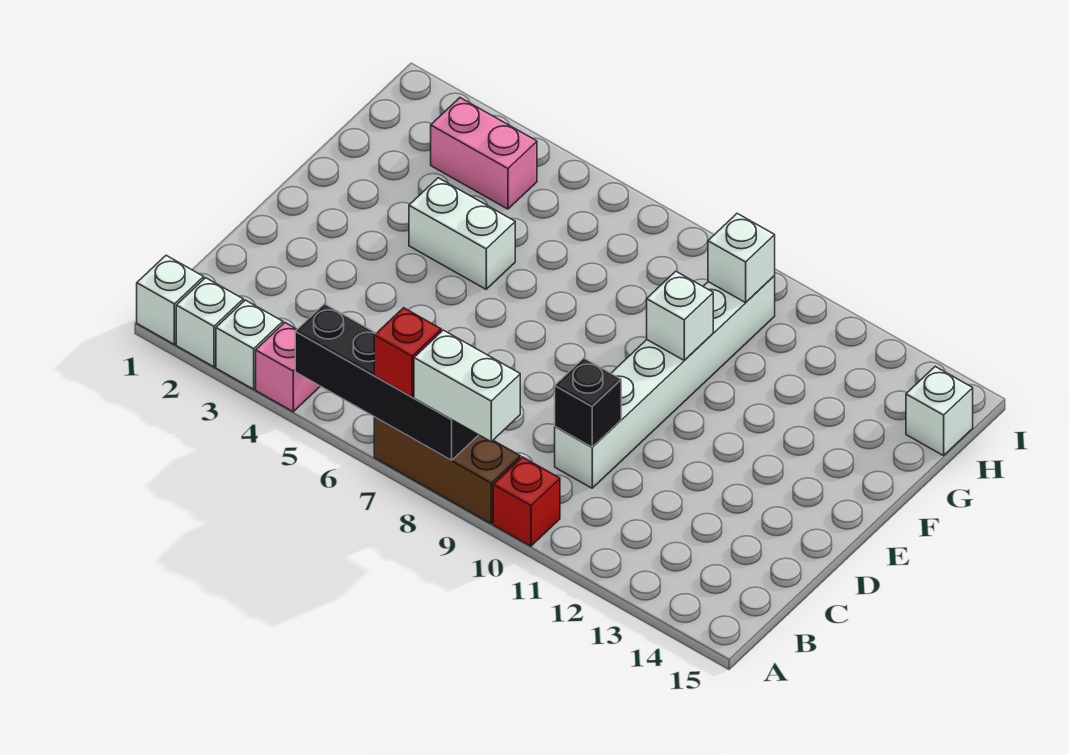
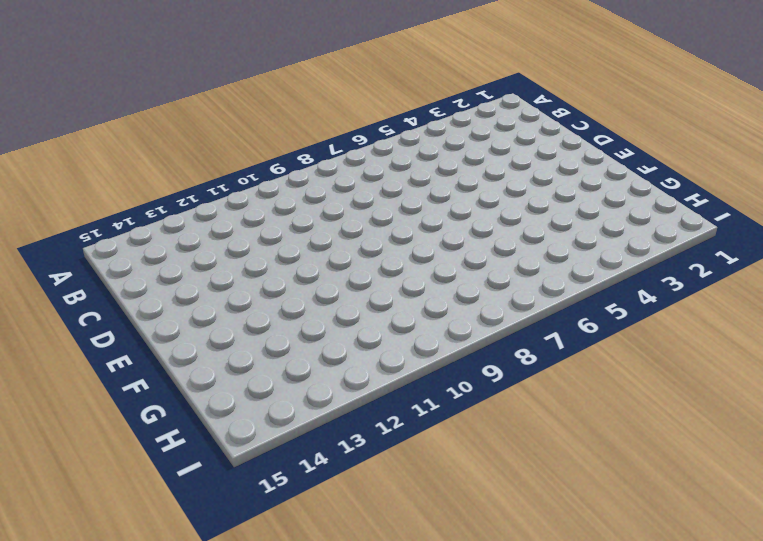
none -> white brick A1 level 1
none -> white brick A2 level 1
none -> white brick A3 level 1

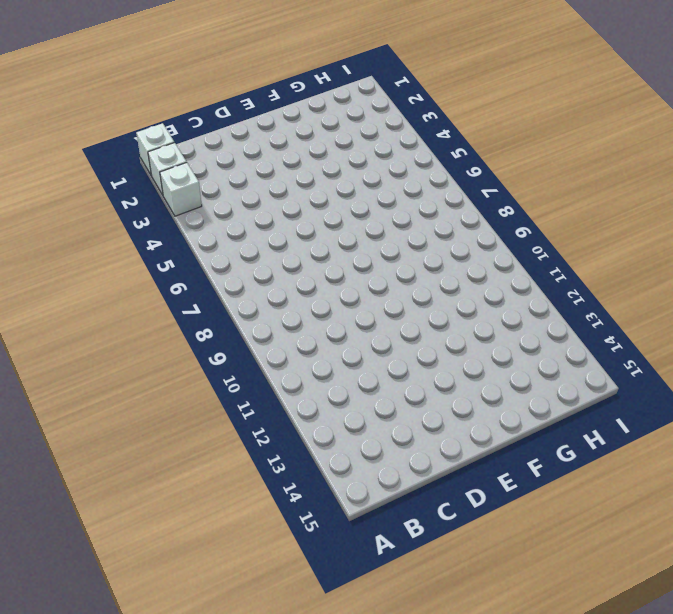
none -> pink brick A4 level 1
none -> brown brick A7:A9 level 1
none -> red brick A10 level 1

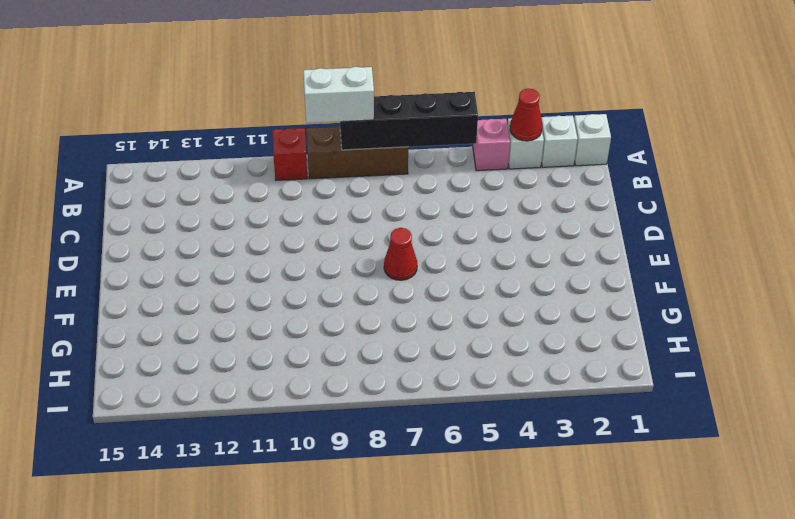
red cone A3 level 2 -> none
red cone E7 level 1 -> none
none -> white brick C10:H10 level 1
none -> white brick F4:F5 level 1
none -> pink brick H3:H4 level 1

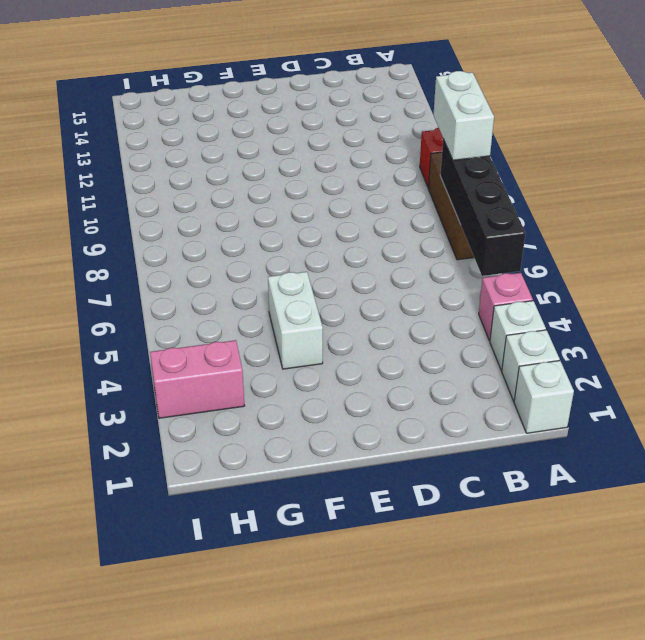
pink brick H3:I3 level 1 -> pink brick H3:H4 level 1
none -> white brick C10:H10 level 1
none -> white brick H15 level 1
none -> black brick C10 level 2

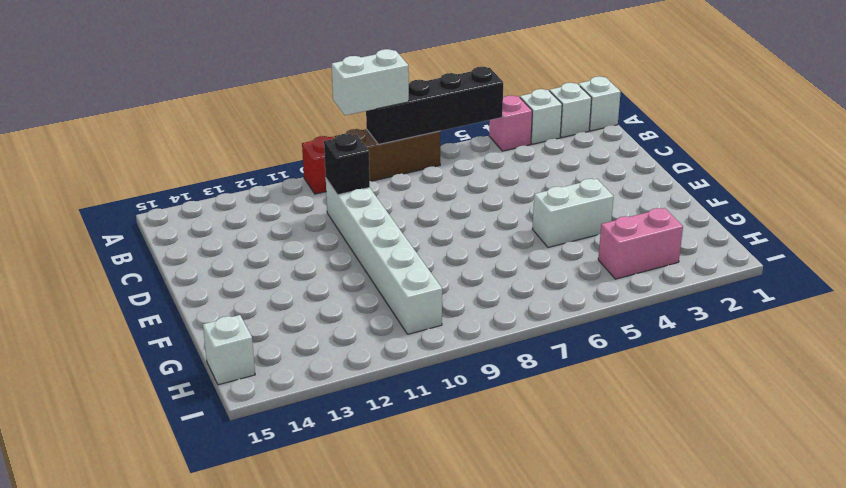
none -> white brick F10 level 2
none -> white brick H10 level 2
none -> red brick A7 level 3

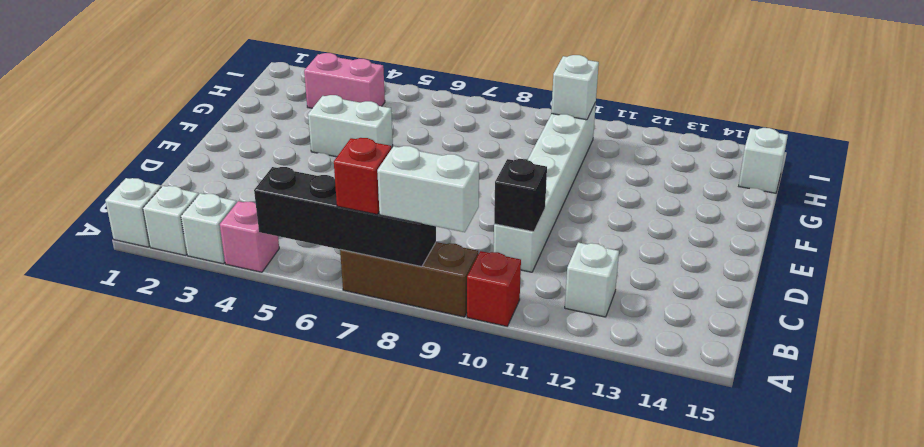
white brick B12 level 1 -> white brick F10 level 2

